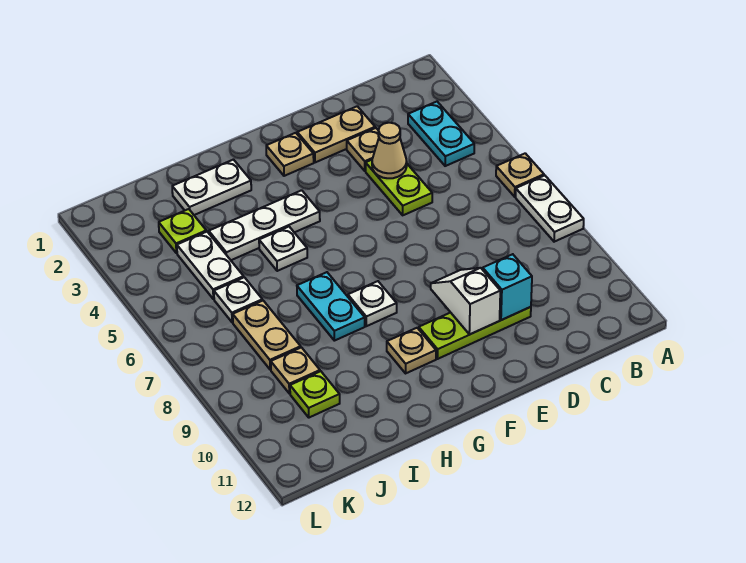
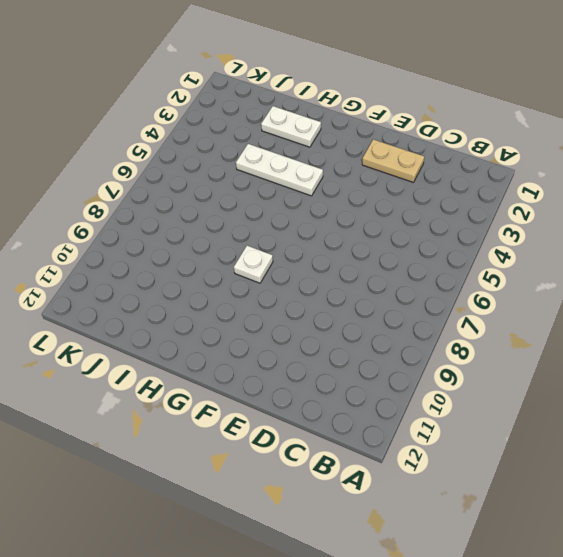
none -> tan plate A6 level 1
none -> white plate A7:A8 level 1
none -> cyan plate B3:B4 level 1

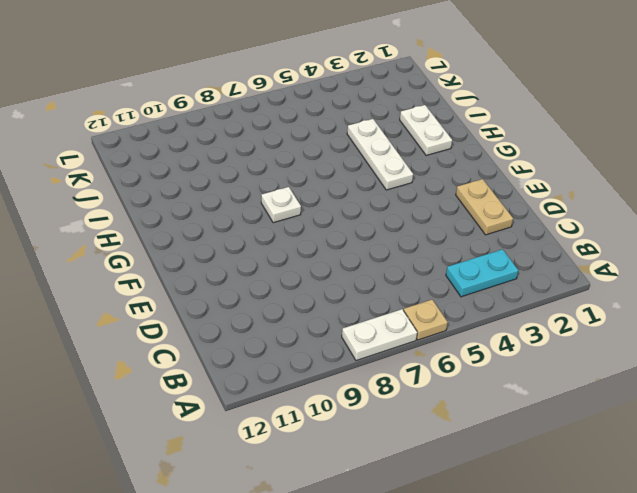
none -> tan plate D3 level 1
none -> lime plate D4:D5 level 1
none -> lime plate D10:F10 level 1

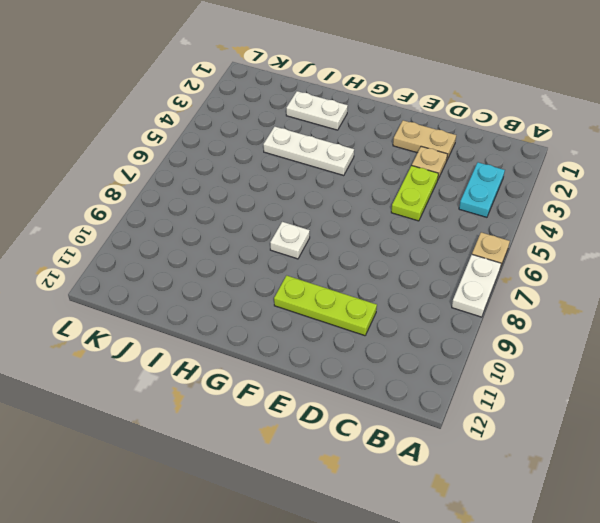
none -> tan plate F2 level 1
none -> tan plate G10 level 1
none -> white plate H5 level 1

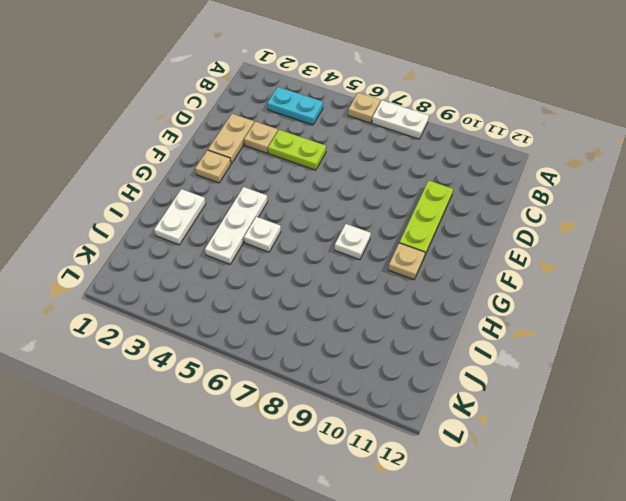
none -> cyan plate H7:H8 level 1
none -> lime plate J3 level 1
none -> white plate J4:J5 level 1

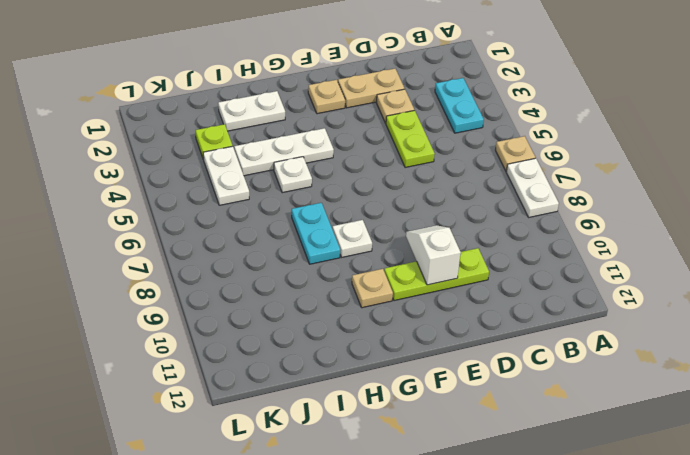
none -> white plate J6 level 1
none -> tan plate J7:J8 level 1
none -> tan plate J9 level 1

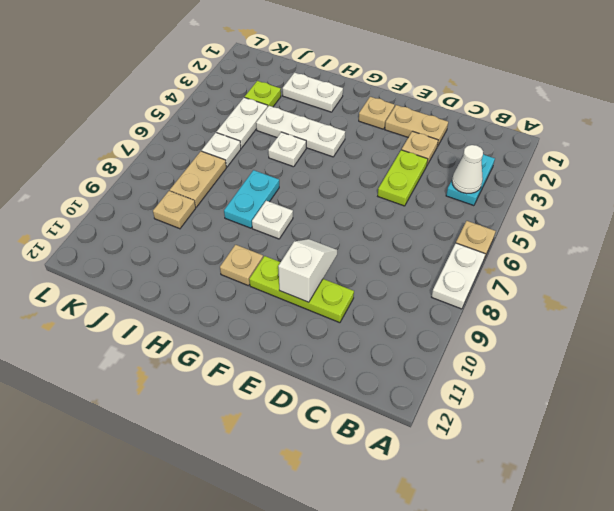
white cone B4 level 2 -> none
none -> lime plate J10 level 1
none -> tan cone D4 level 2
none -> cyan brick D10 level 2

